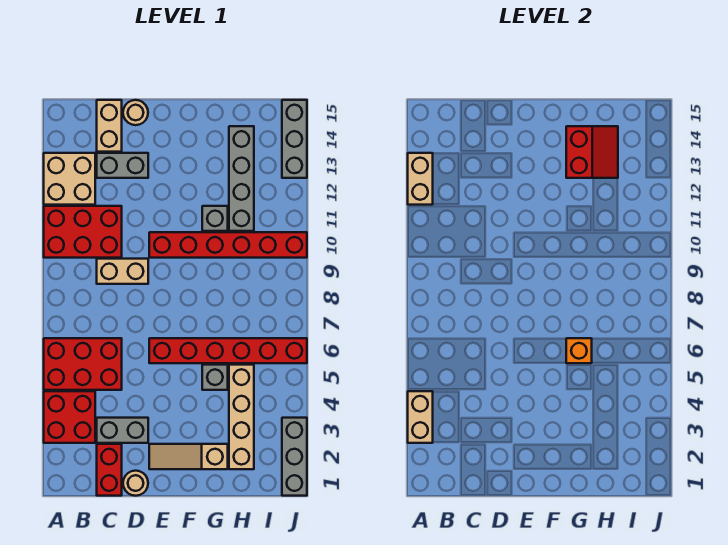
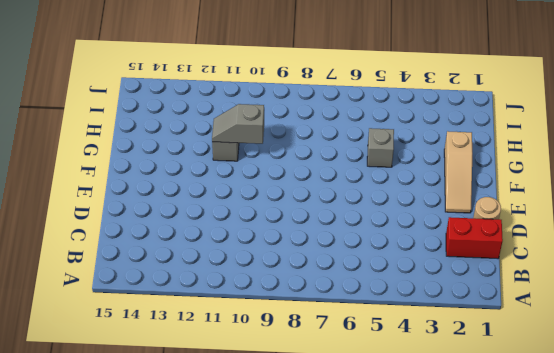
grey slope G10:G11 level 2 top 10 -> none
none -> red brick A3:B4 level 1
none -> red brick A5:C6 level 1
none -> red brick A10:C11 level 1

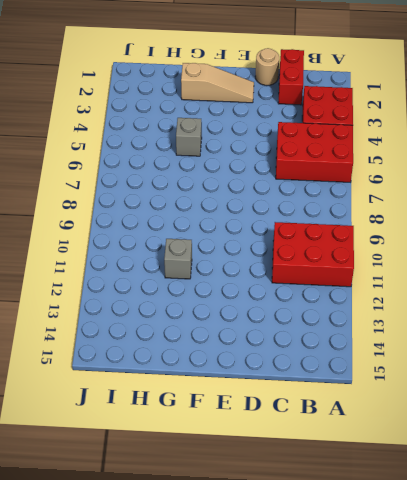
none -> tan brick A12:B13 level 1
none -> grey brick C3:D3 level 1
none -> tan brick C9:D9 level 1

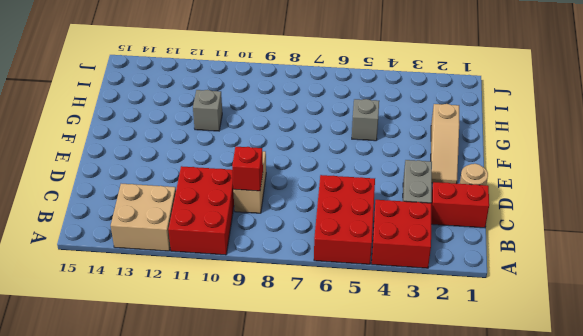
red brick C9 level 2 -> none
none -> grey brick C13:D13 level 1
none -> tan brick C14:C15 level 1
none -> tan round brick D15 level 1

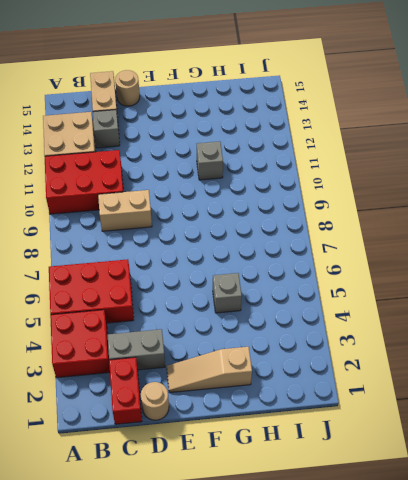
grey brick C13 level 1 -> grey brick C13:D13 level 1
none -> red brick E6:J6 level 1
none -> red brick E10:J10 level 1
none -> tan brick H2:H5 level 1

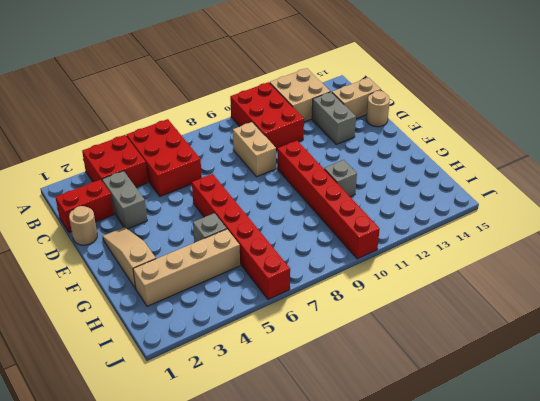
none -> grey brick H11:H14 level 1
none -> grey brick J1:J3 level 1
none -> grey brick J13:J15 level 1

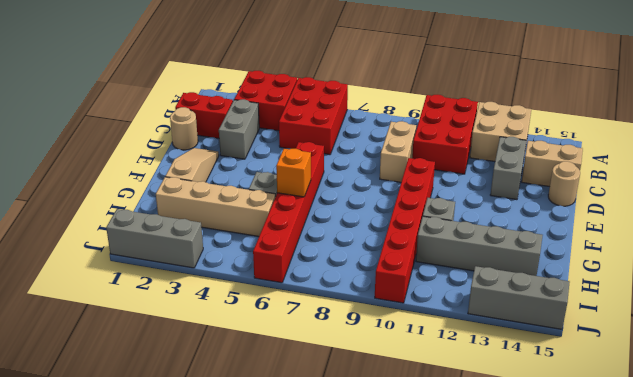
none -> tan brick A3:A4 level 2
none -> tan brick A12:A13 level 2
none -> red slope G13:H14 level 2 top G

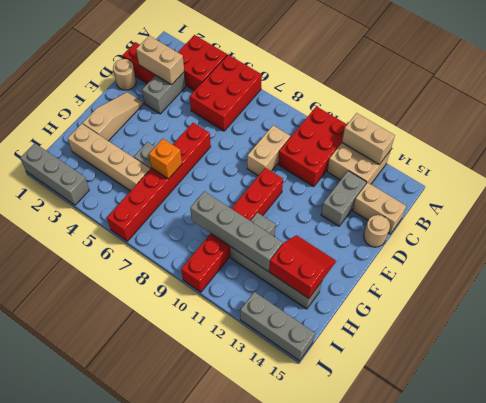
tan brick C2:C3 level 2 -> tan brick A3:A4 level 2
red slope G13:H14 level 2 top H -> red slope G13:H14 level 2 top G
grey brick H9:H12 level 2 -> none

